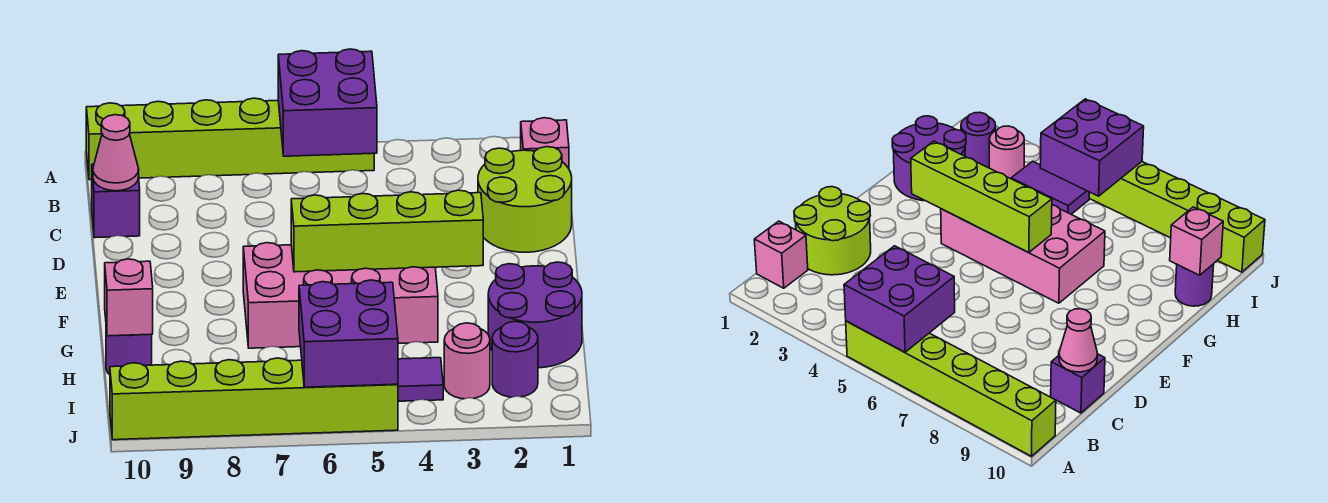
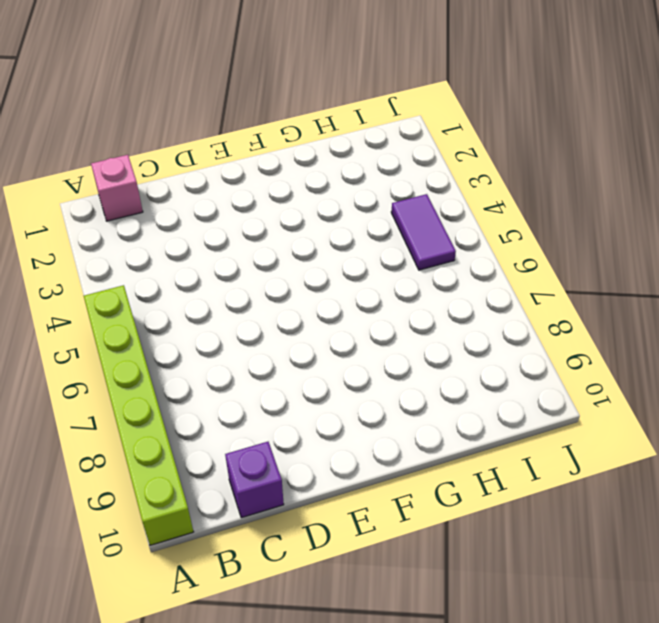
none -> lime round brick C1:D2 level 1
none -> pink brick F4:G7 level 1
none -> purple round brick G1:H2 level 1

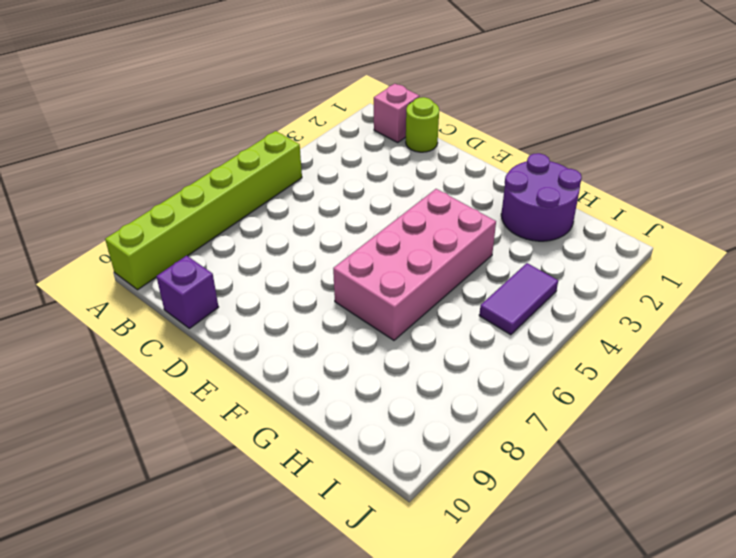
lime round brick C1 level 1 -> lime round brick C1:D2 level 1
none -> purple round brick H10 level 1
none -> purple round brick I2 level 1
none -> pink round brick I3 level 1

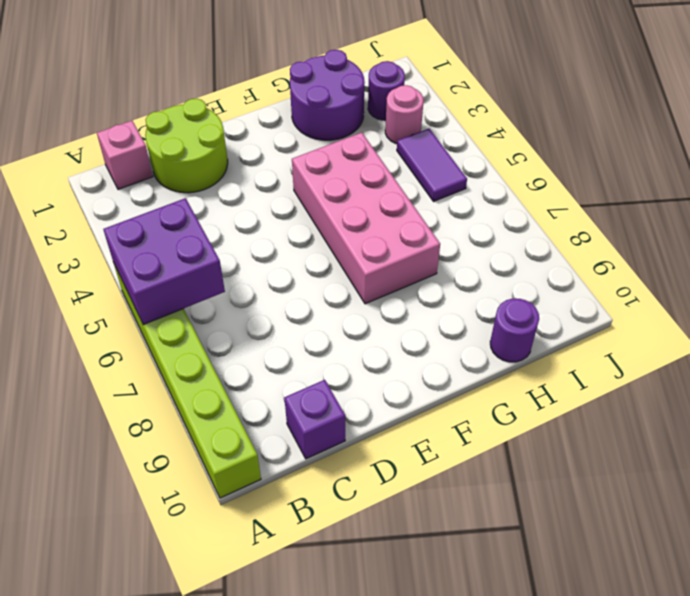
none -> lime brick J5:J10 level 1
none -> pink cone C10 level 2
none -> lime brick F3:F6 level 2

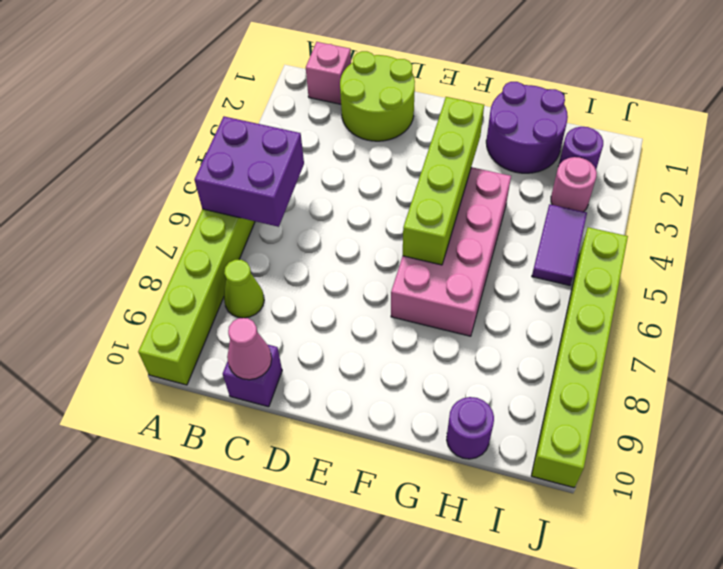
lime cone B8 level 1 -> none
none -> pink brick H10 level 2
none -> purple brick I5:J6 level 2

